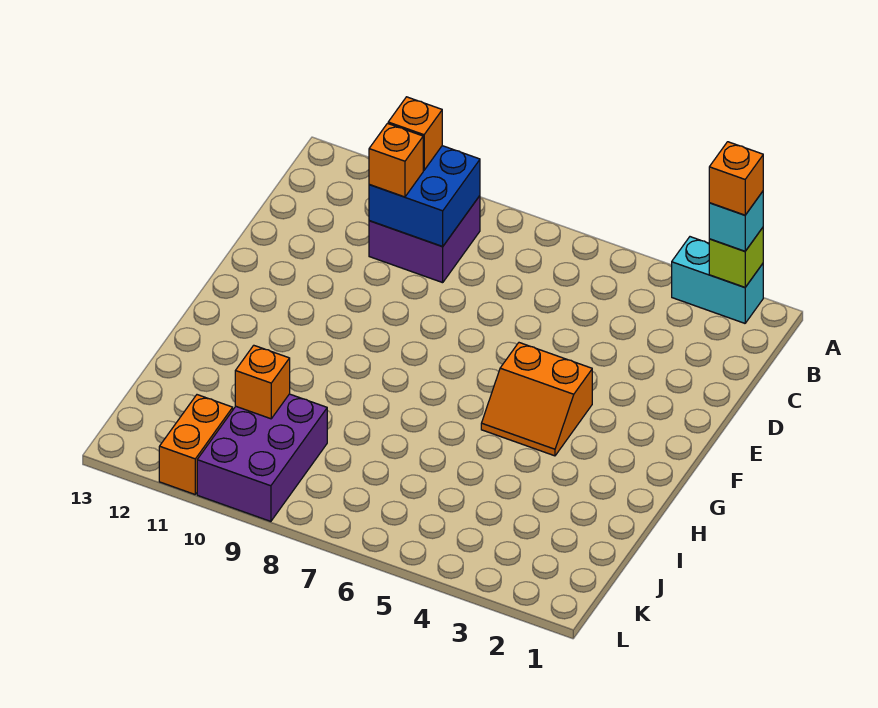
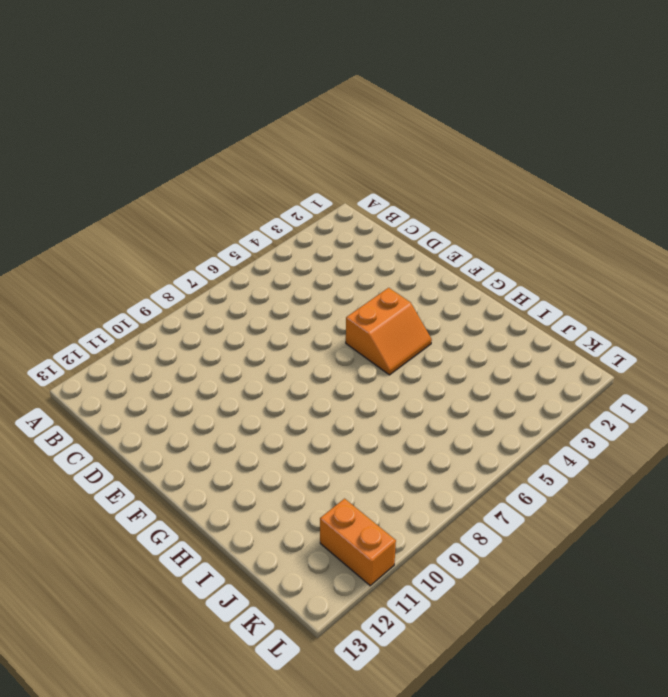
none -> cyan brick A2:A3 level 1
none -> purple brick B9:C10 level 1
none -> purple brick J9:L10 level 1

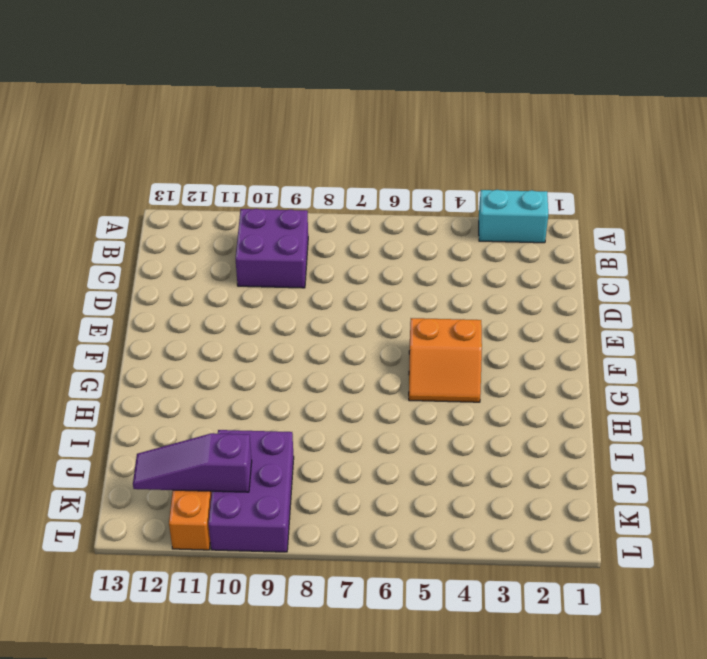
purple slope K10:K12 level 2 top 10 -> none
none -> lime brick A2 level 2
none -> blue brick B9:C10 level 2
none -> orange brick J10 level 2

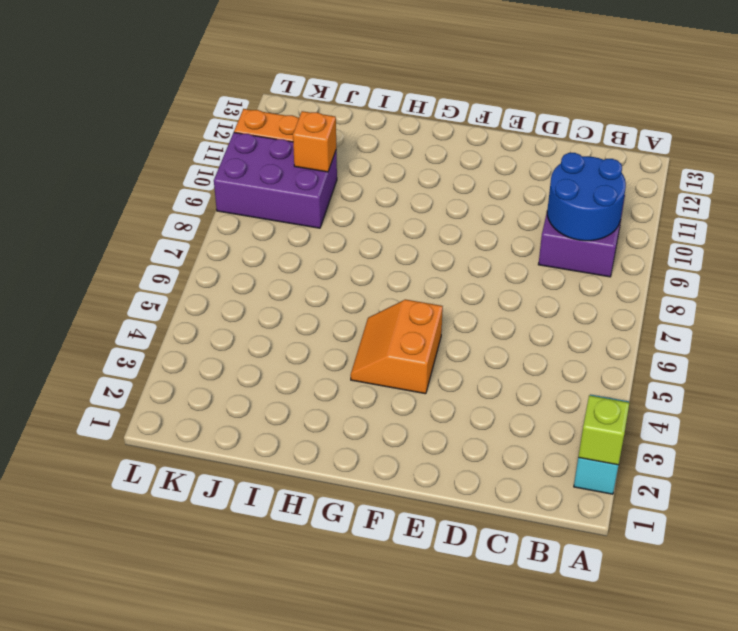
blue round brick B9:C10 level 2 -> blue brick B9:C10 level 2
none -> cyan brick A2 level 3
none -> orange brick B10 level 3
none -> orange brick C10 level 3

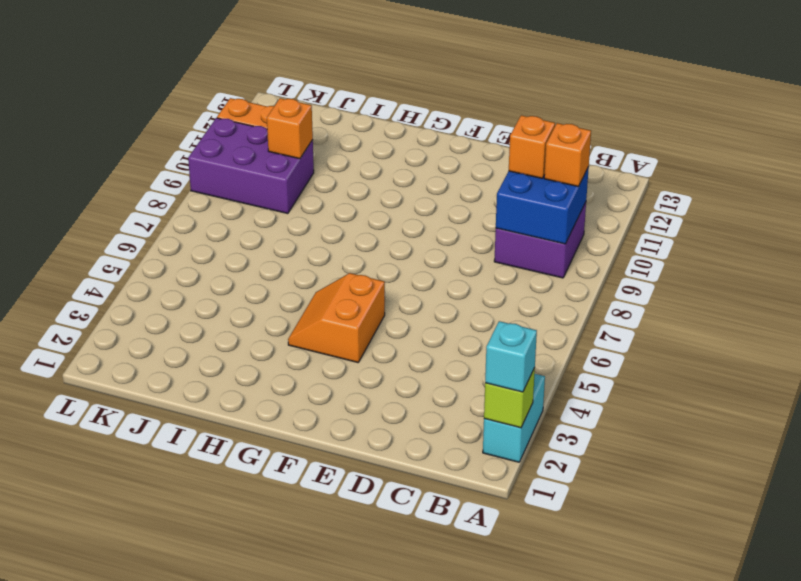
none -> orange brick A2 level 4

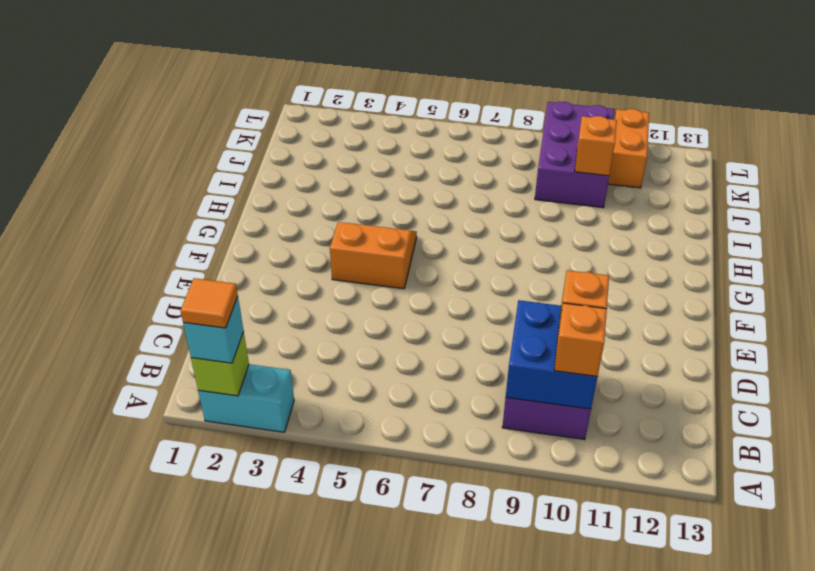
orange tile A2 level 4 -> orange brick A2 level 4

